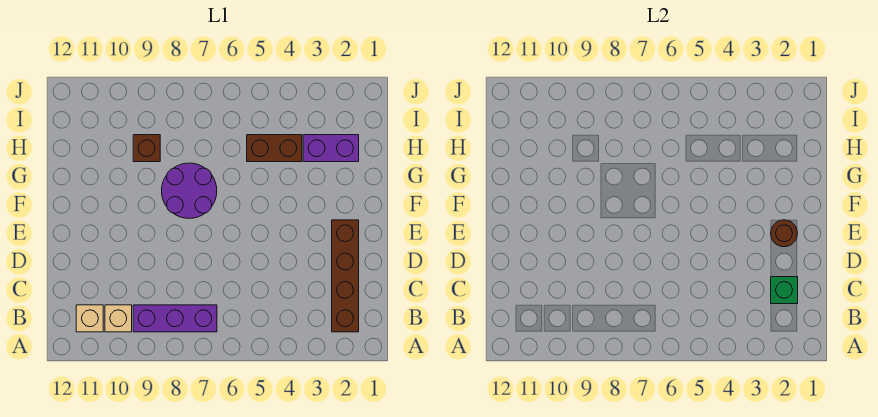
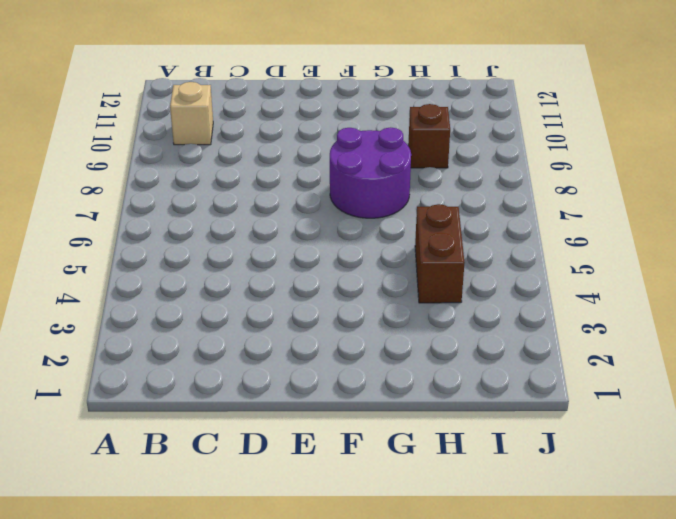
none -> brown brick B2:E2 level 1
none -> purple brick B7:B9 level 1

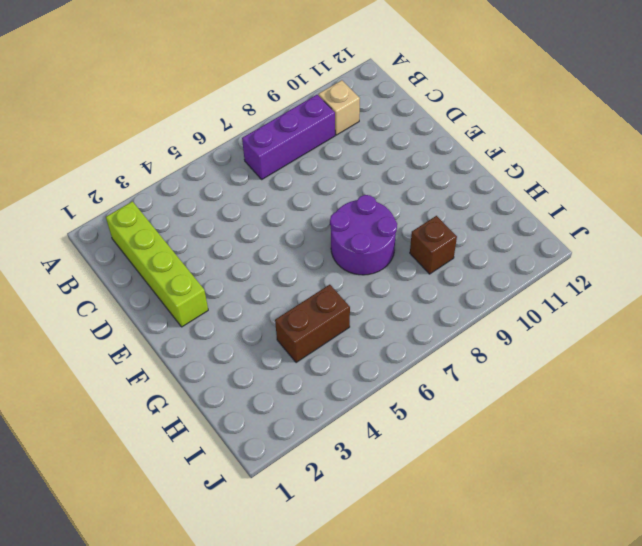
lime brick B2:E2 level 1 -> brown brick B2:E2 level 1
none -> tan brick B11 level 1
none -> purple brick H2:H3 level 1

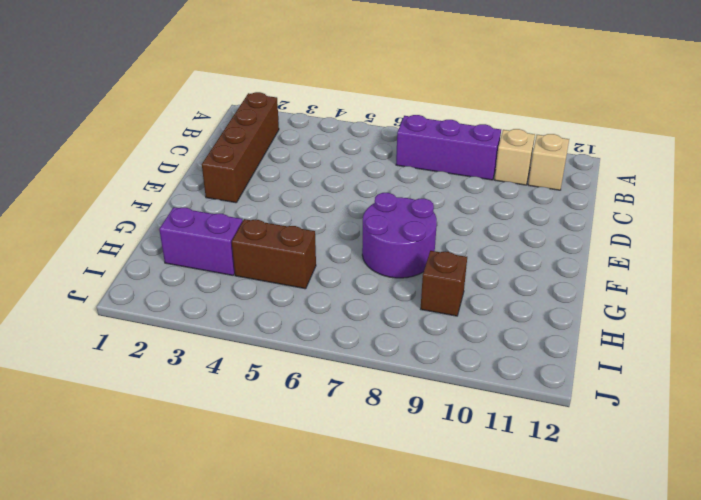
none -> green brick C2 level 2
none -> brown round brick E2 level 2

